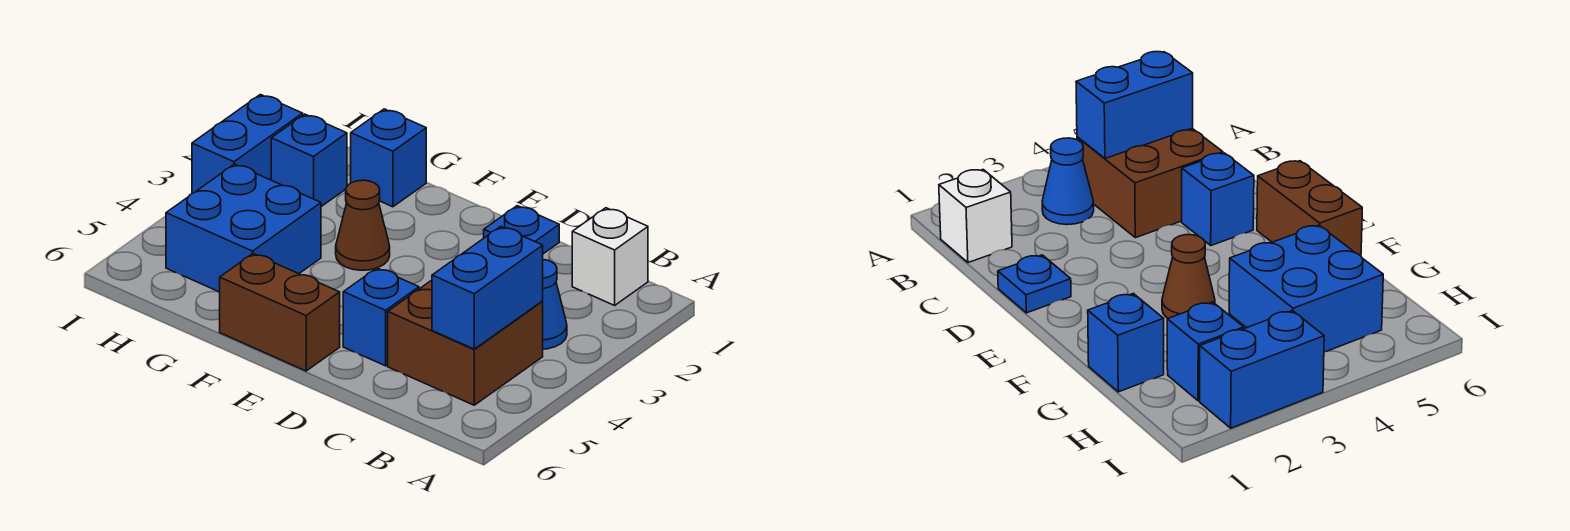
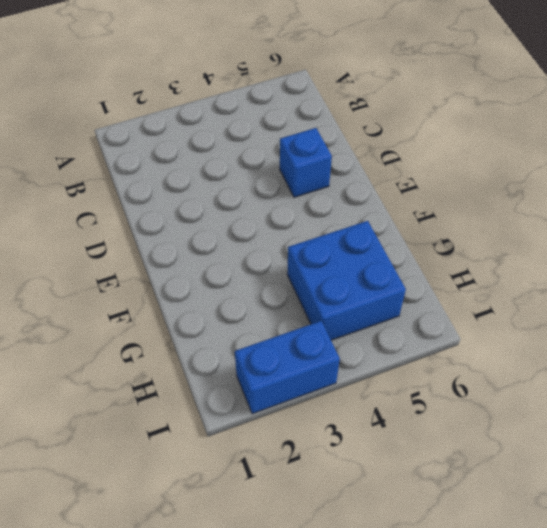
none -> white brick B1 level 1
none -> blue cone B3 level 1
none -> brown brick B4:C5 level 1

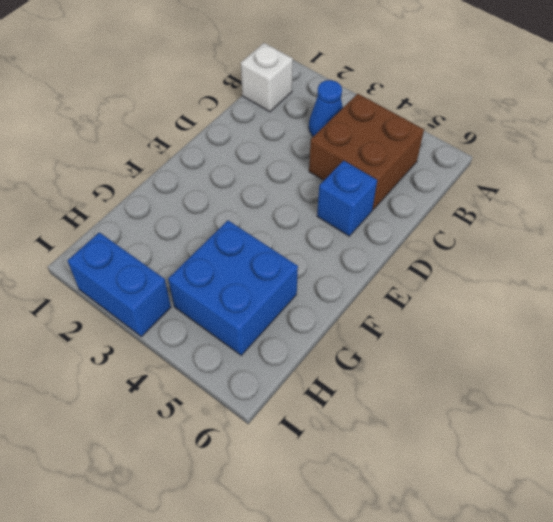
none -> blue plate D1 level 1
none -> brown brick E6:F6 level 1
none -> brown cone F3 level 1

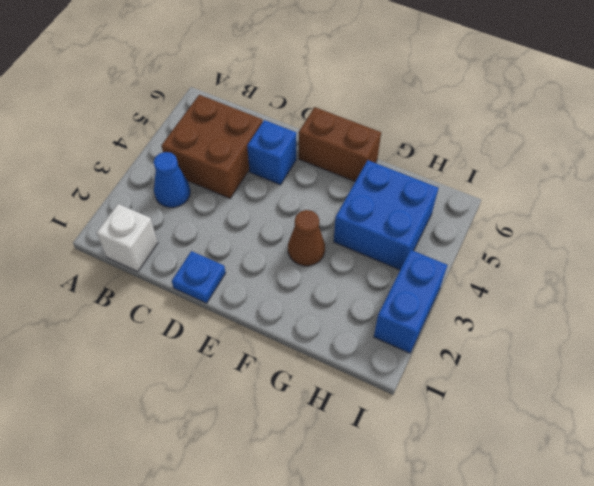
none -> blue brick G1 level 1
none -> blue brick H2 level 1
none -> blue brick B4:B5 level 2

